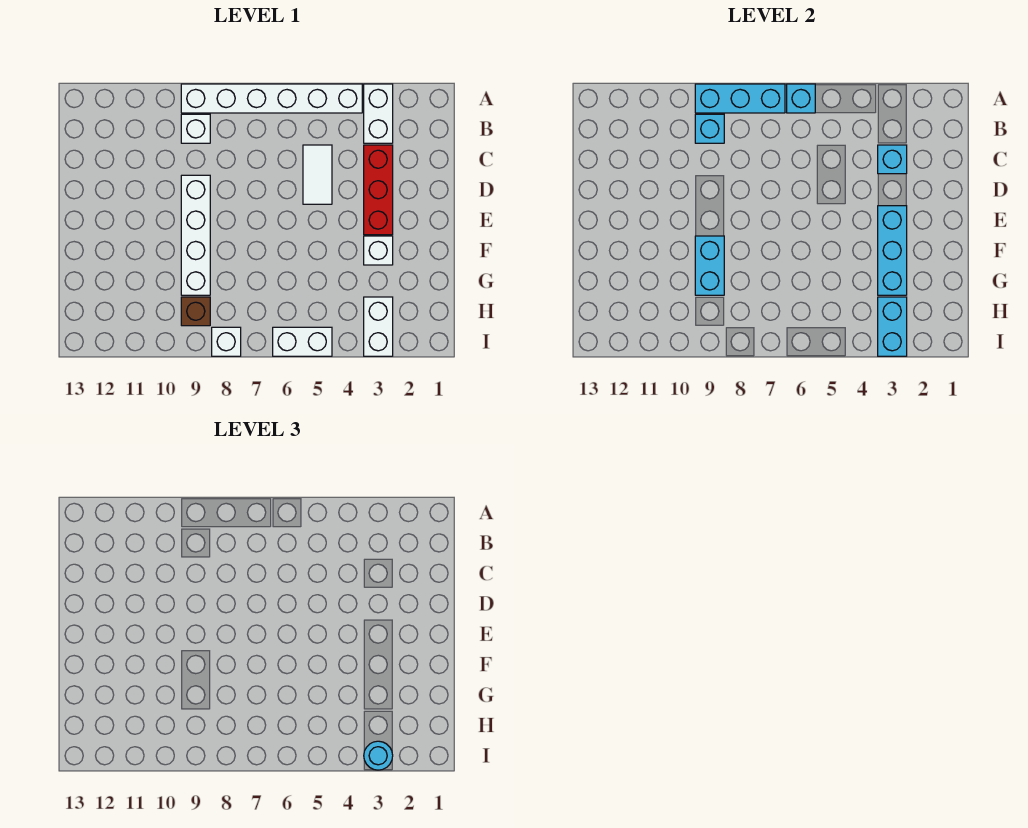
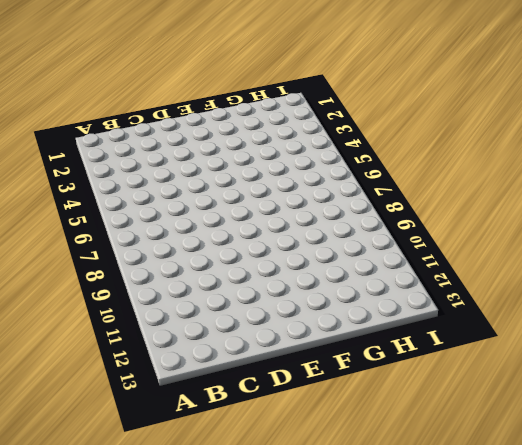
none -> white brick A3:B3 level 1
none -> white brick A4:A9 level 1
none -> white brick B9 level 1

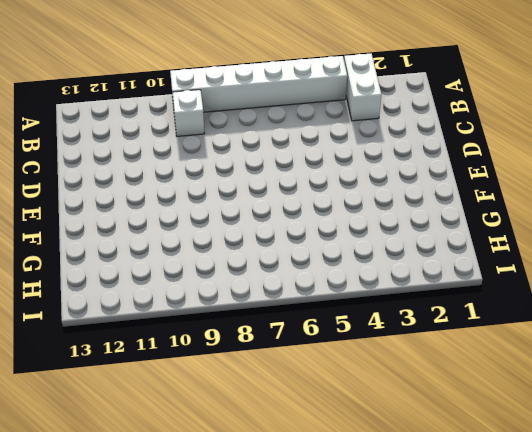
none -> red brick C3:E3 level 1
none -> white tile C5:D5 level 1
none -> white brick D9:G9 level 1

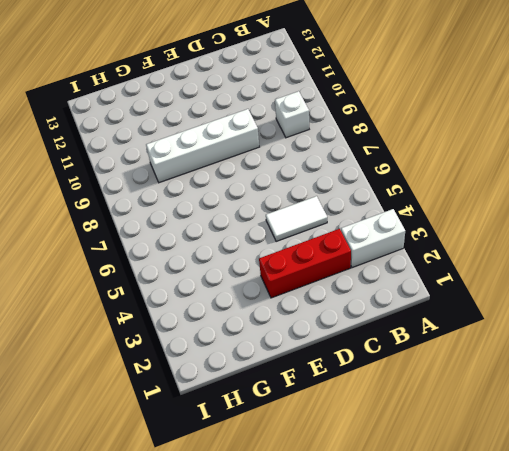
none -> white brick A4:A9 level 1
none -> white brick F3 level 1
none -> white brick H3:I3 level 1

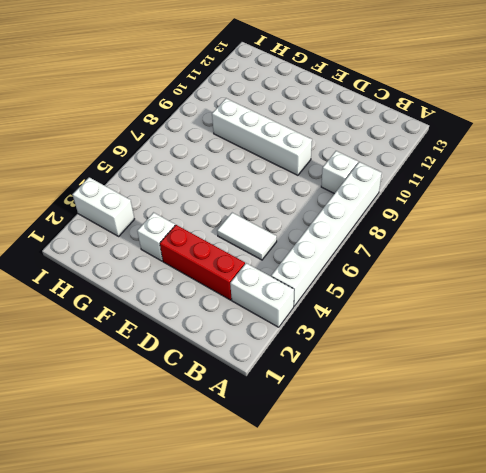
none -> brown brick H9 level 1
none -> white brick I5:I6 level 1
none -> white brick I8 level 1

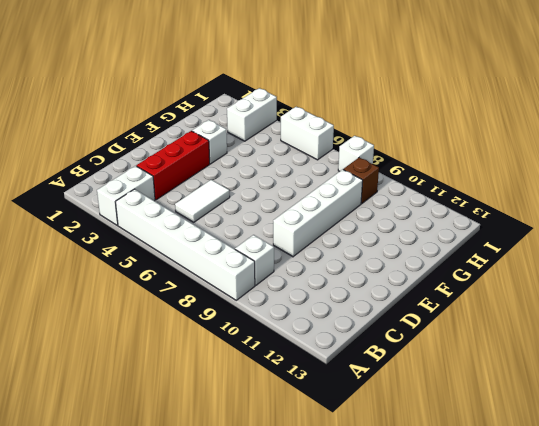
none -> cyan brick A6 level 2
none -> cyan brick A7:A9 level 2
none -> cyan brick B9 level 2

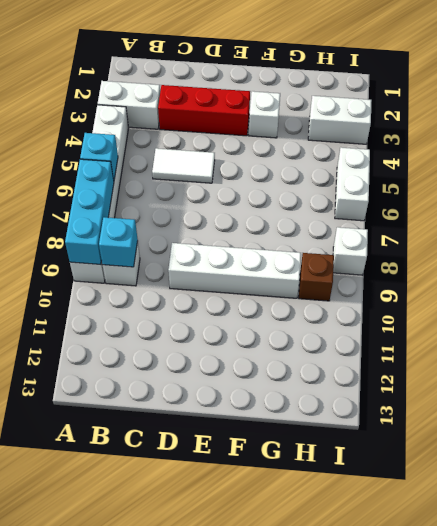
none -> cyan brick C3 level 2
none -> cyan brick E3:G3 level 2
none -> cyan brick F9:G9 level 2

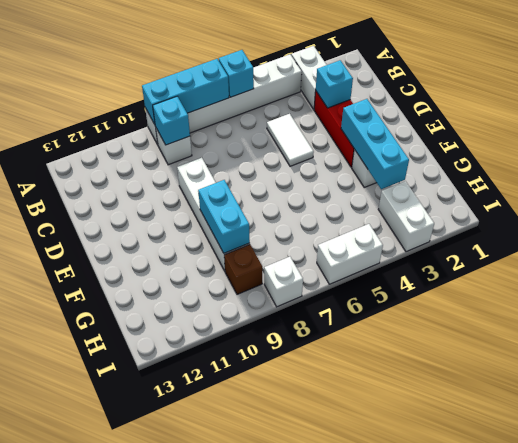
none -> cyan brick H3:I3 level 2
none -> cyan round brick I3 level 3

